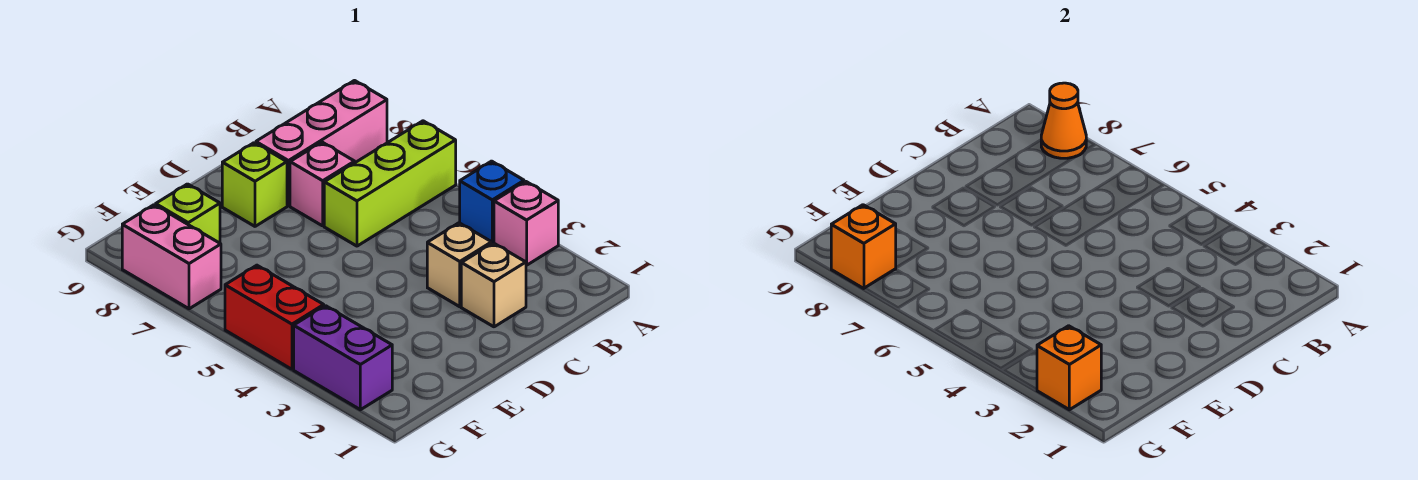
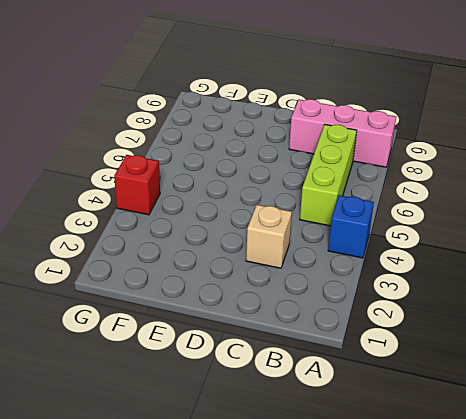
lime brick B5:B7 level 1 -> lime brick A6:C6 level 1
red brick G4 level 1 -> red brick G4:G5 level 1
none -> pink brick A3 level 1
none -> tan brick C2 level 1
none -> pink brick C7 level 1

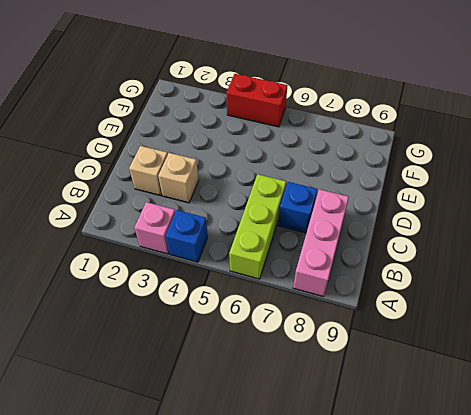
blue brick C7 level 1 -> pink brick C7 level 1
none -> lime brick D8 level 1
none -> lime brick F8 level 1
none -> purple brick G2:G3 level 1

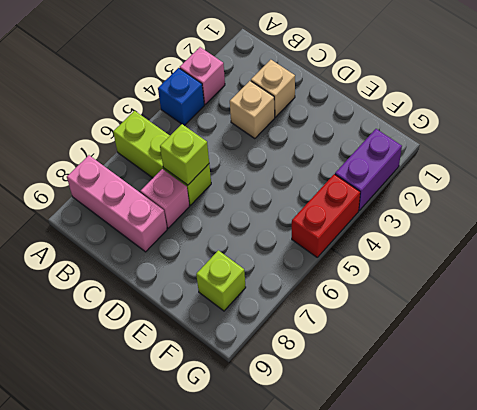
lime brick C6 level 2 -> lime brick D8 level 1
none -> pink brick G7:G8 level 1
none -> orange cone A8 level 2
none -> orange brick G2 level 2

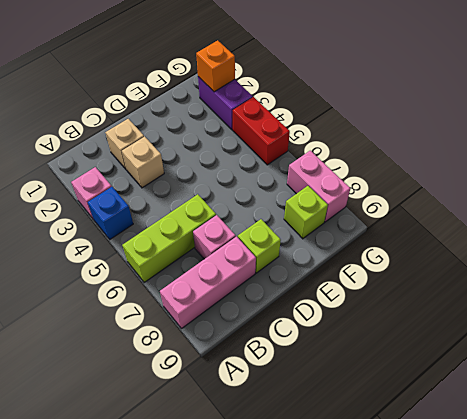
none -> orange cone A8 level 2
none -> orange brick G8 level 2

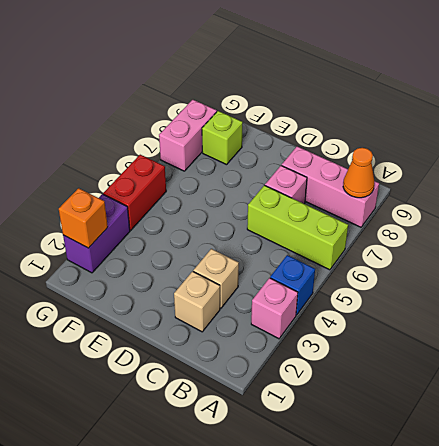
none -> lime brick D8 level 1
none -> orange brick G8 level 2

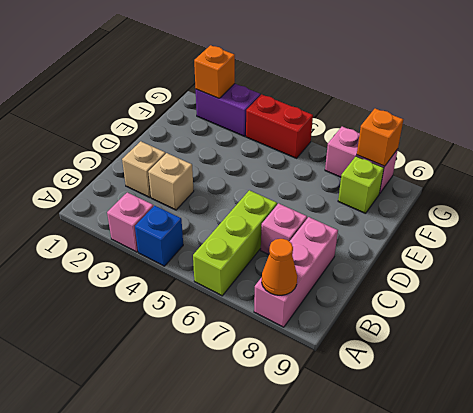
none -> lime brick D8 level 1

